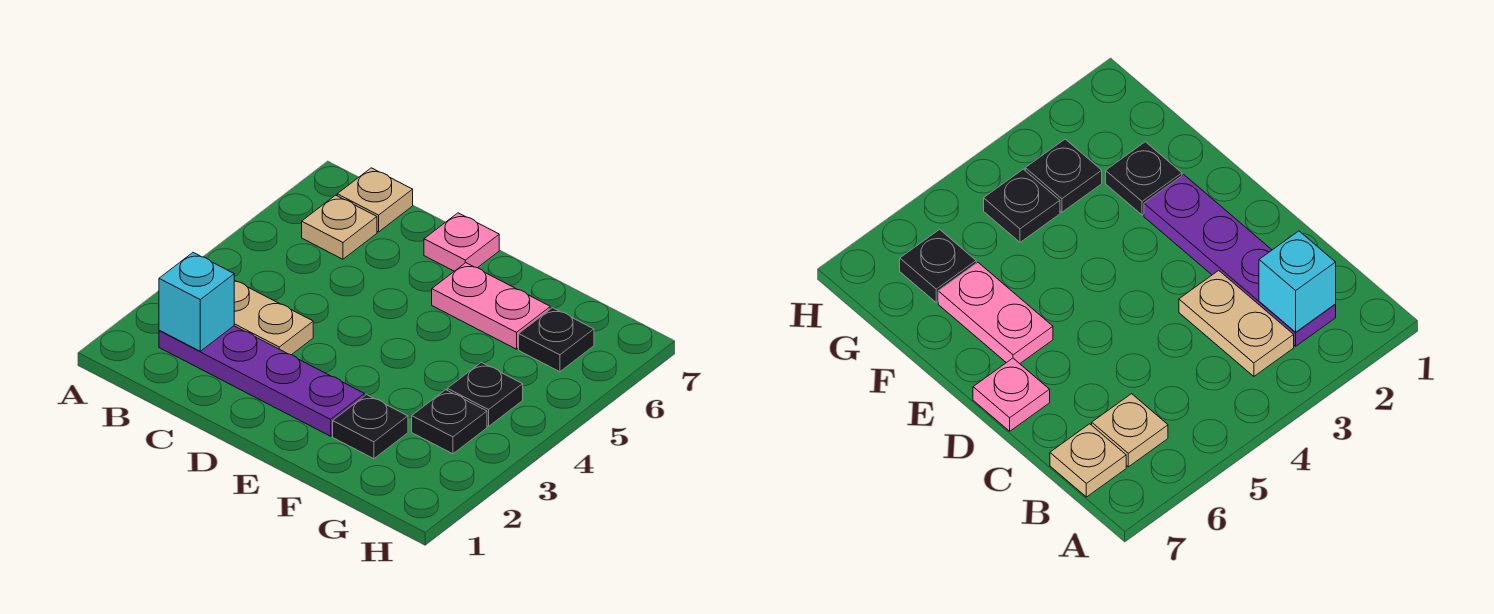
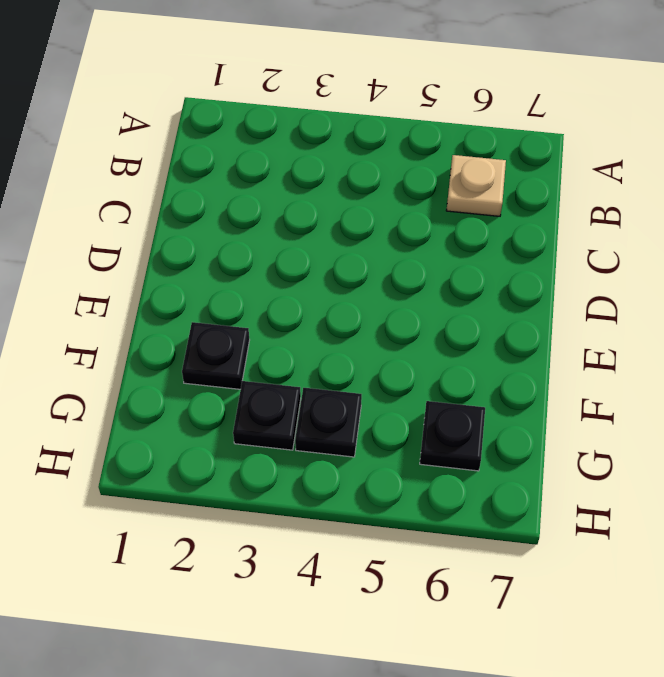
none -> purple plate B2:E2 level 1
none -> tan plate B3:C3 level 1

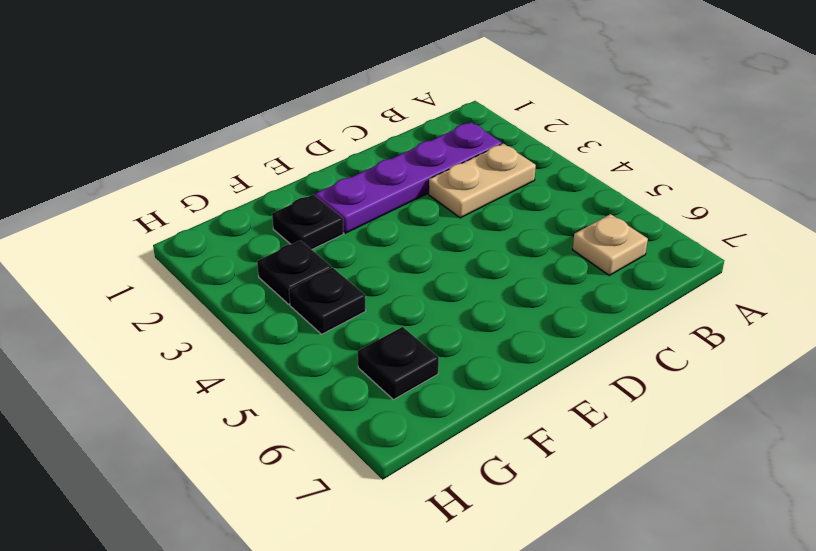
none -> tan plate B7 level 1
none -> pink plate D7 level 1

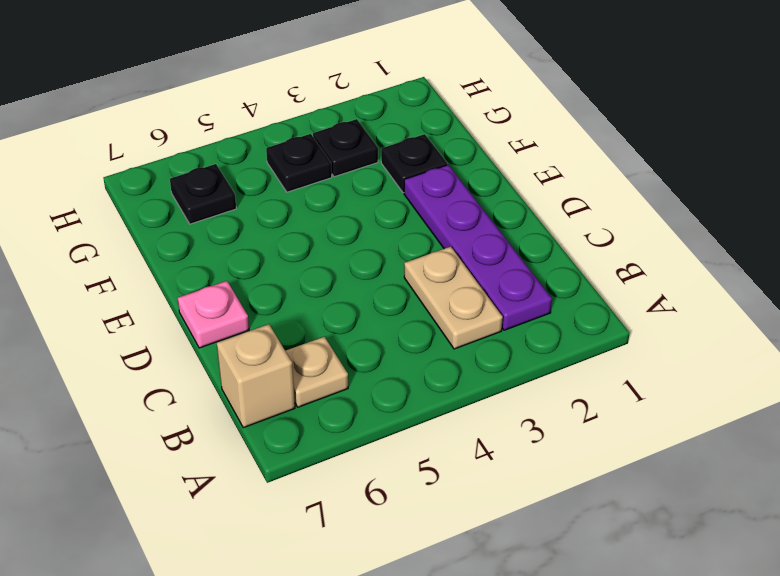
tan brick B7 level 1 -> tan plate B7 level 1
none -> pink plate E6:F6 level 1
none -> cyan brick B2 level 2

